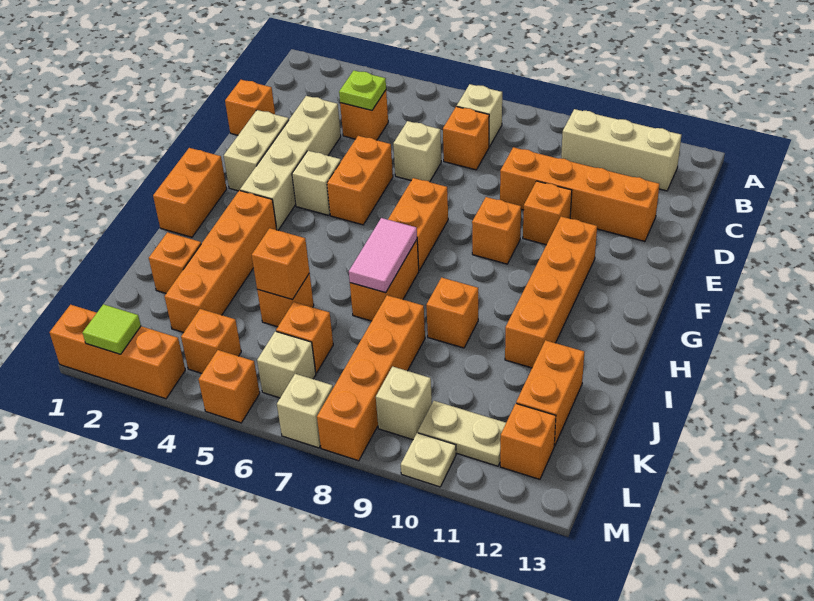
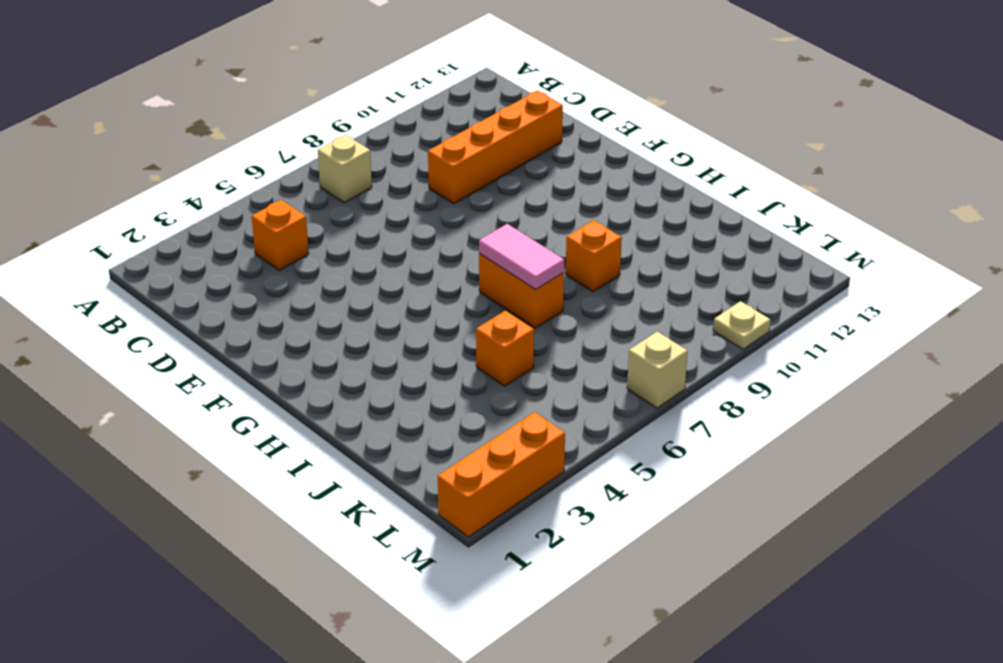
none -> tan brick B10:B12 level 1
none -> orange brick C7 level 1
none -> orange brick D1 level 1
none -> tan brick D3:G3 level 1

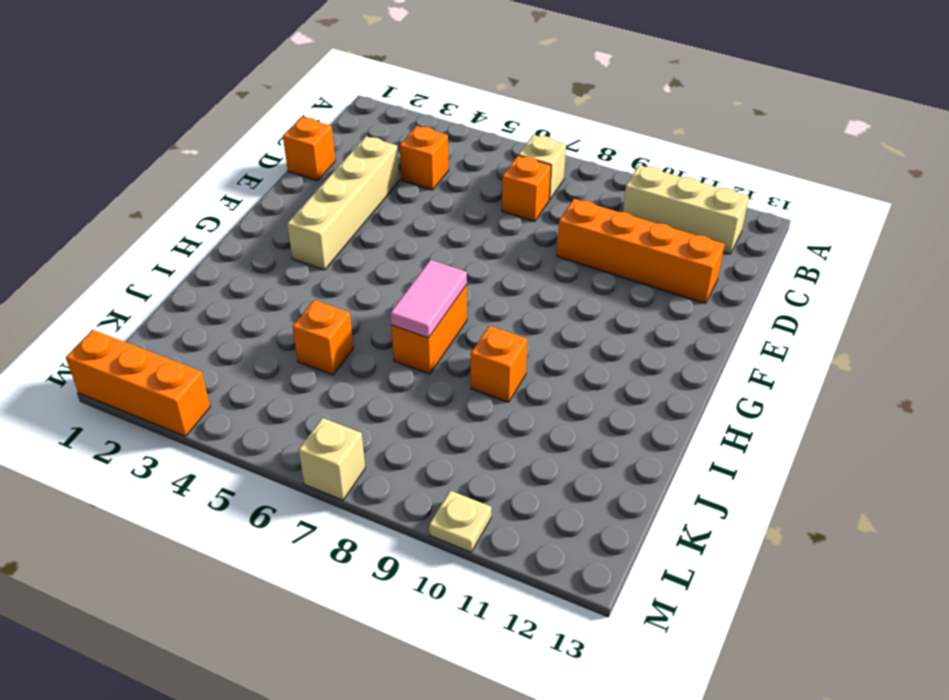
none -> tan brick D6 level 1
none -> tan brick E2:F2 level 1
none -> orange brick E5:F5 level 1
none -> orange brick E10 level 1

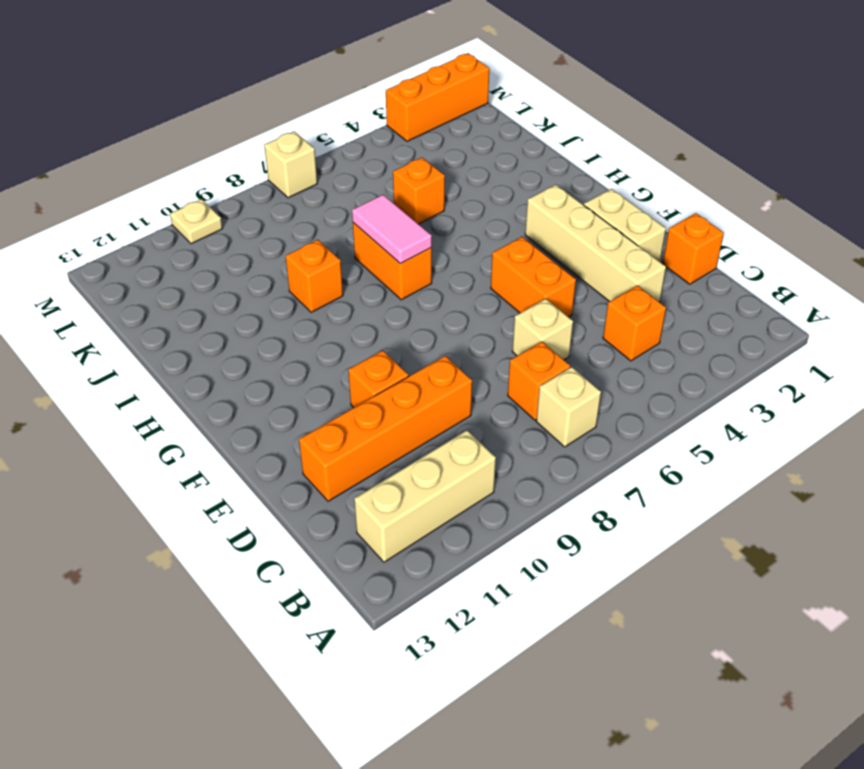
none -> tan brick F4 level 1
none -> orange brick F7:G7 level 1
none -> orange brick F9 level 1
none -> orange brick F11:I11 level 1

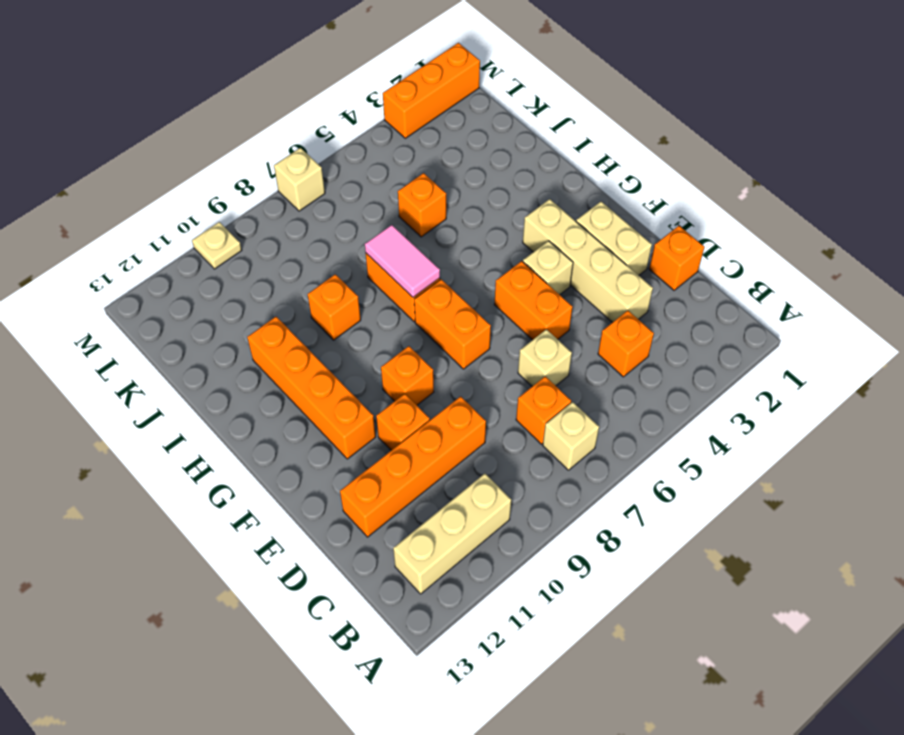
none -> orange brick G1:H1 level 1
none -> orange brick H3:K3 level 1
none -> orange brick J2 level 1
none -> orange brick J8:M8 level 1

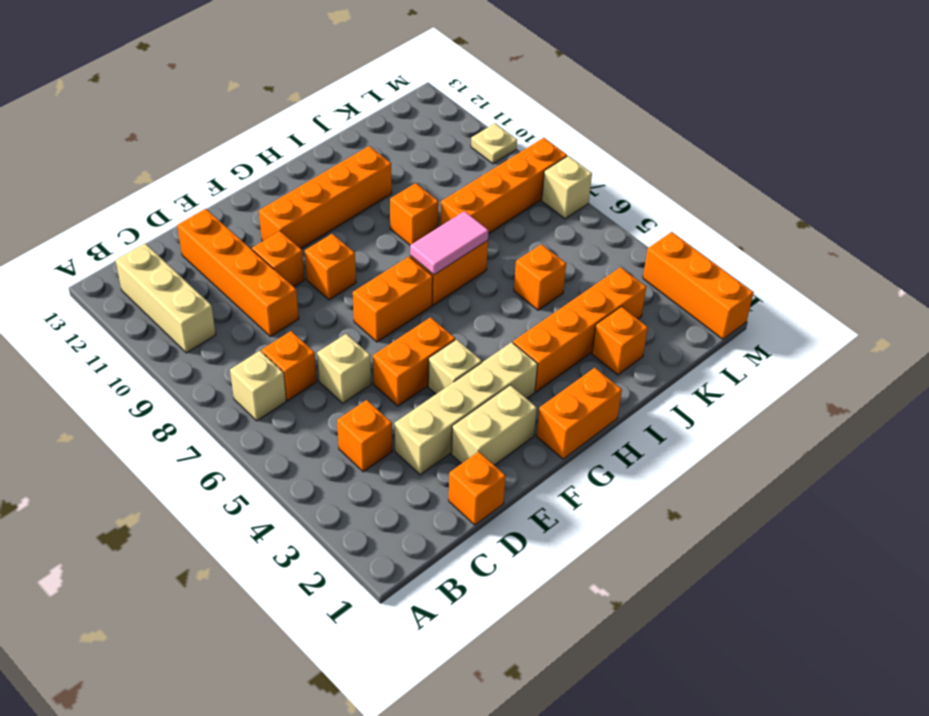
none -> orange brick J12:K12 level 1
none -> orange brick K6 level 1
none -> orange brick L4 level 1
none -> tan brick L6 level 1

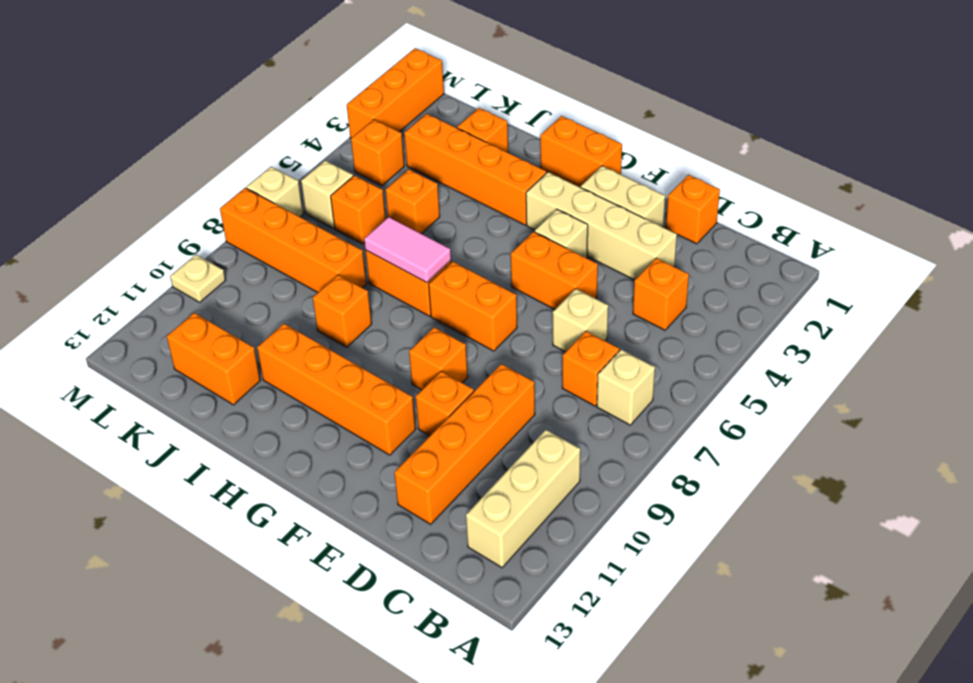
none -> tan brick L9 level 1
none -> tan plate L10:L11 level 1
none -> orange brick L12 level 1
none -> orange brick M5 level 1

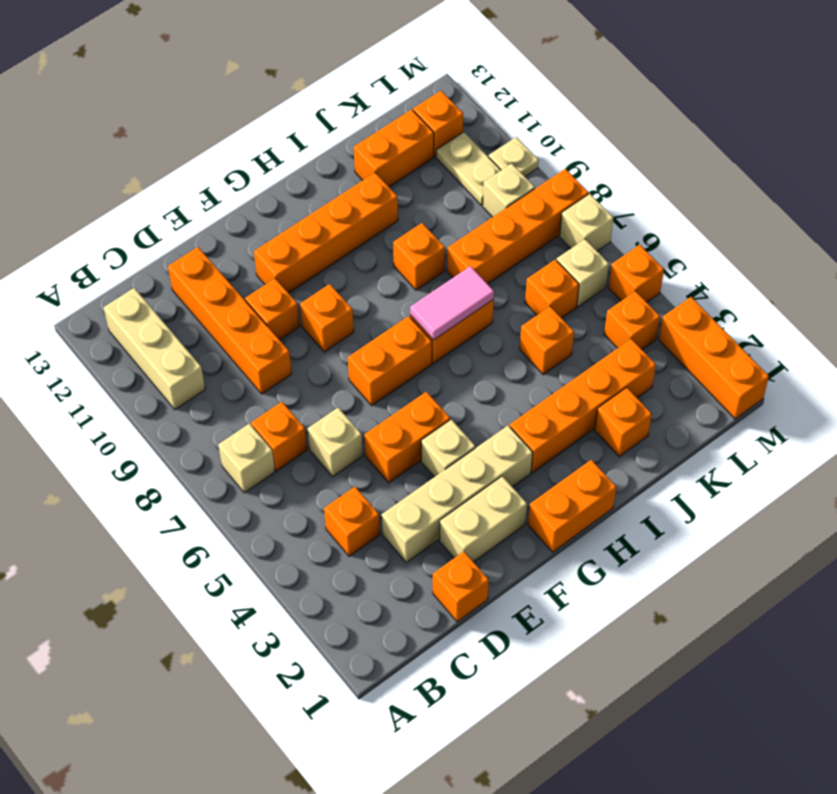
none -> lime plate C4 level 2
none -> orange brick J5 level 2
none -> lime tile M2 level 2

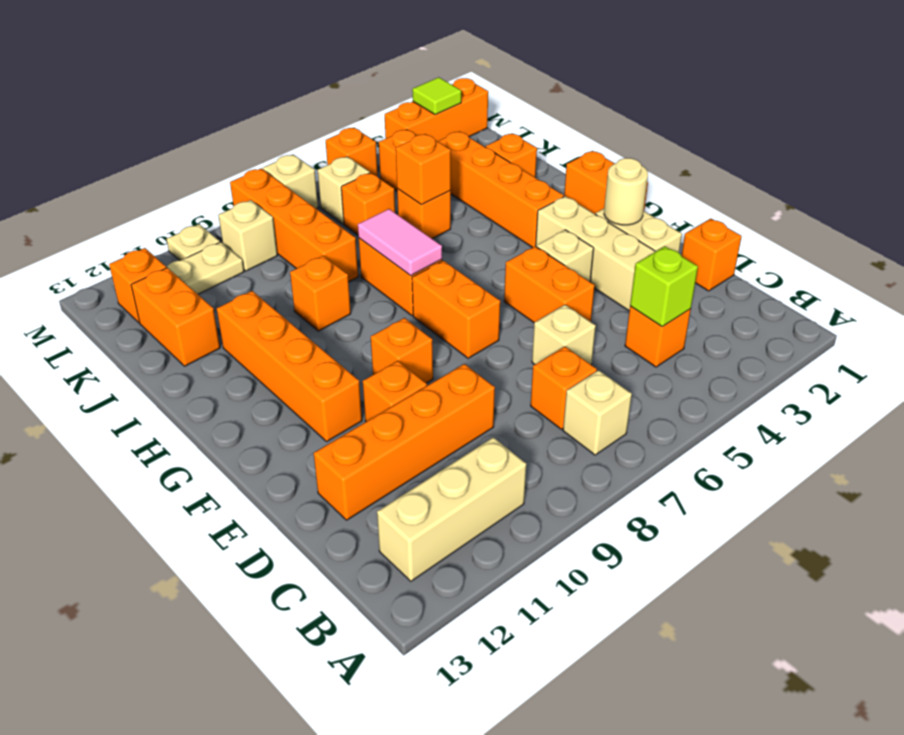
lime brick C4 level 2 -> lime plate C4 level 2
tan round brick F2 level 2 -> none

